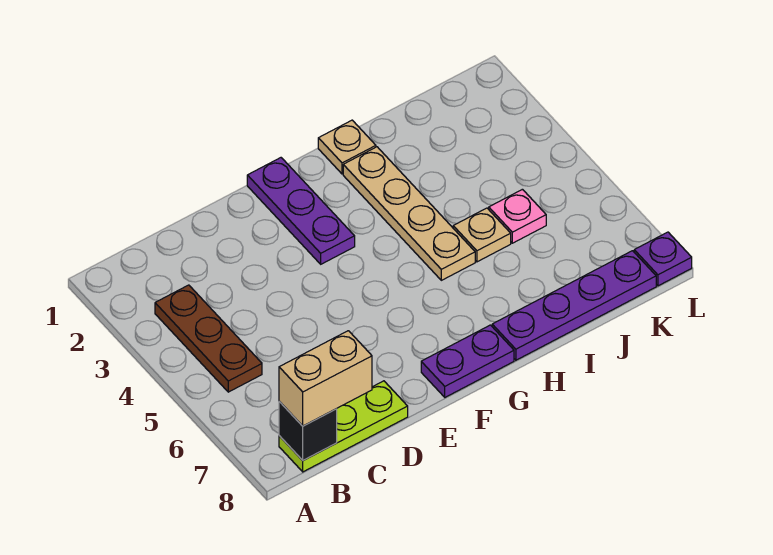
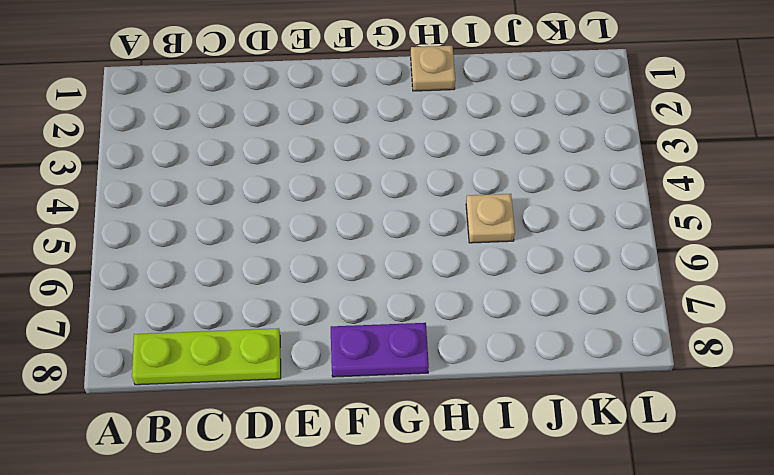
none -> brown plate B3:B5 level 1
none -> purple plate F1:F3 level 1
none -> tan plate H2:H5 level 1

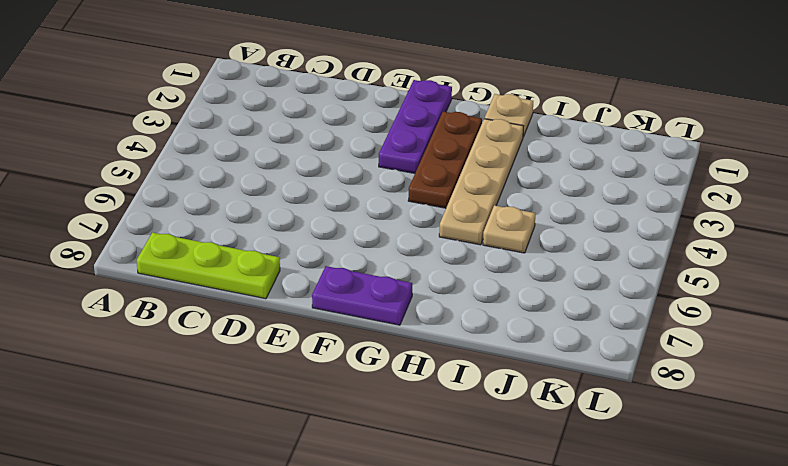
brown plate G2:G4 level 1 -> brown plate B3:B5 level 1
none -> purple plate H8:K8 level 1
none -> pink plate J5 level 1
none -> purple plate L8 level 1

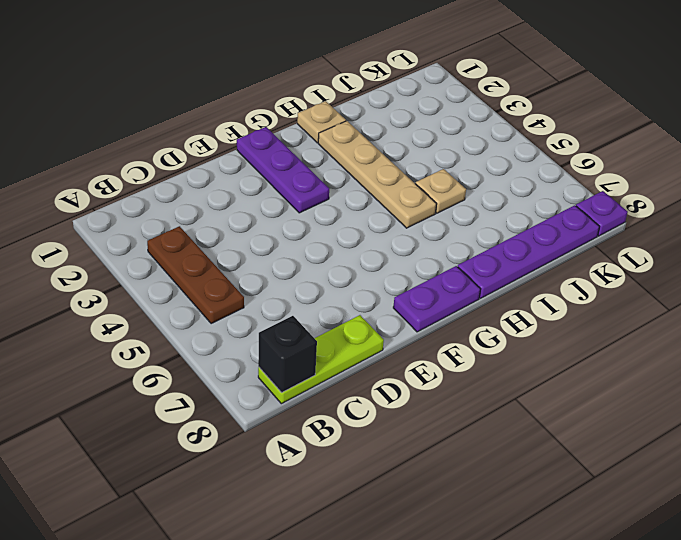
none -> pink plate J5 level 1
none -> tan brick B8:C8 level 3

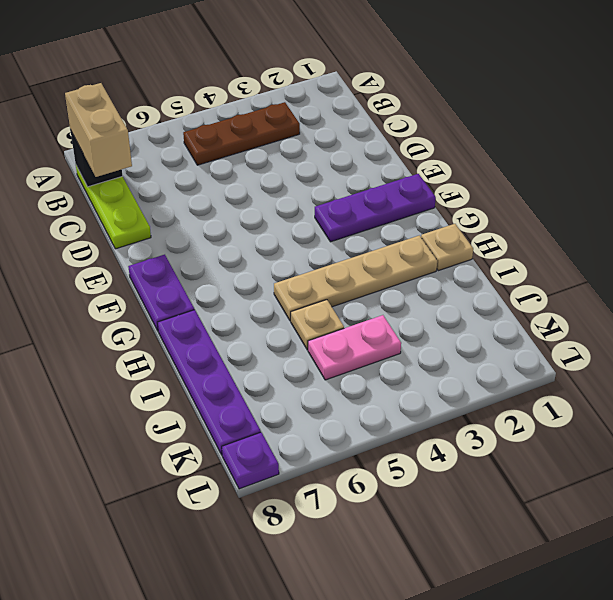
pink plate J4:J5 level 1 -> pink plate J5 level 1

